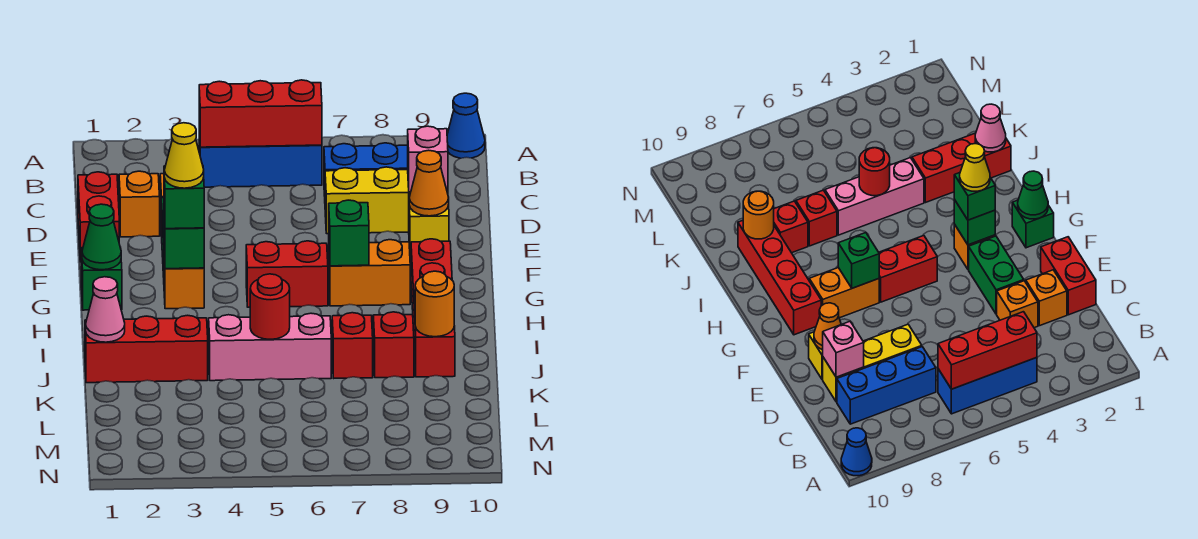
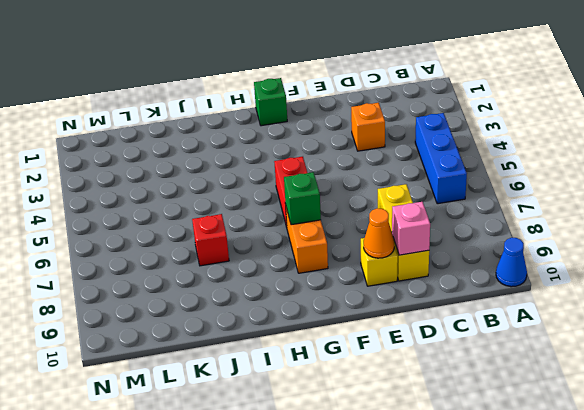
none -> blue brick C7:C9 level 1
none -> red brick D1:E1 level 1
none -> orange brick D2 level 1

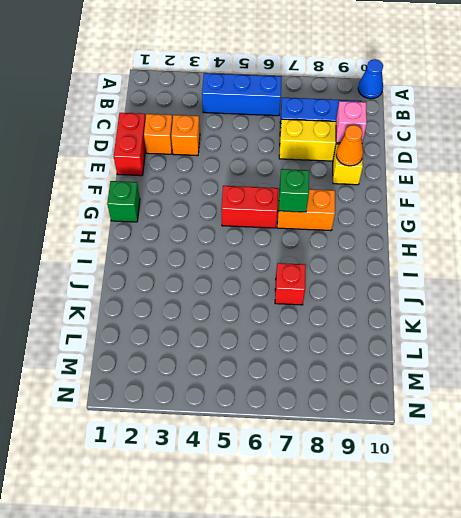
none -> green brick E3:F3 level 1
none -> orange brick G3 level 1
none -> red brick G9:J9 level 1

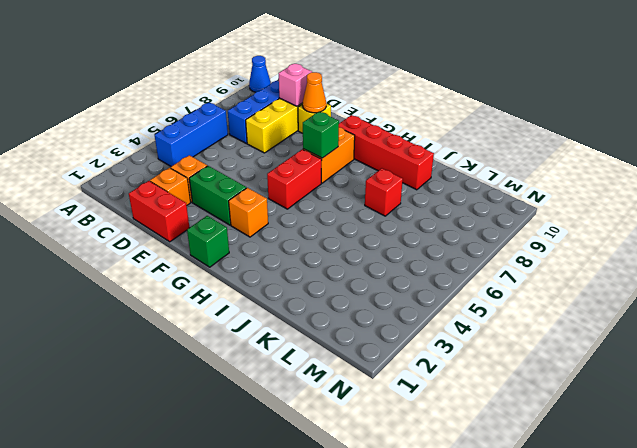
none -> red brick J1:J3 level 1
none -> pink brick J4:J6 level 1
none -> red brick J8 level 1

